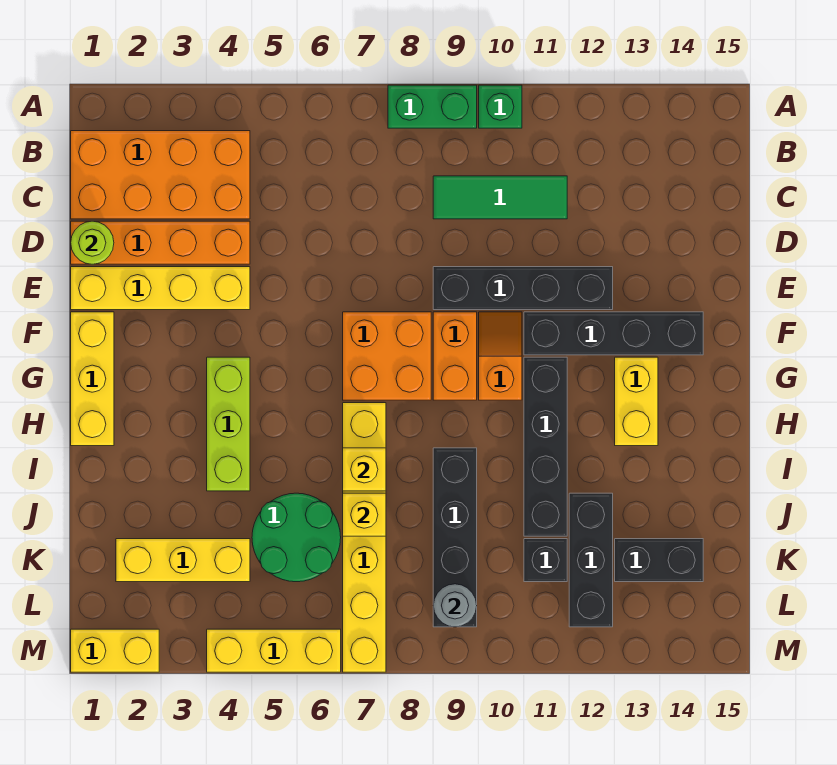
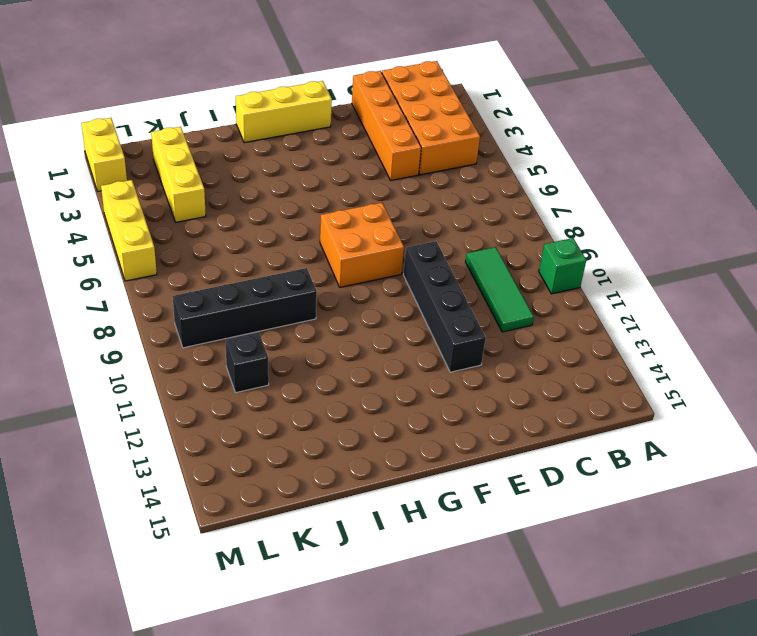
none -> green brick A8:A9 level 1
none -> yellow brick E1:E4 level 1
none -> orange brick F9:G9 level 1

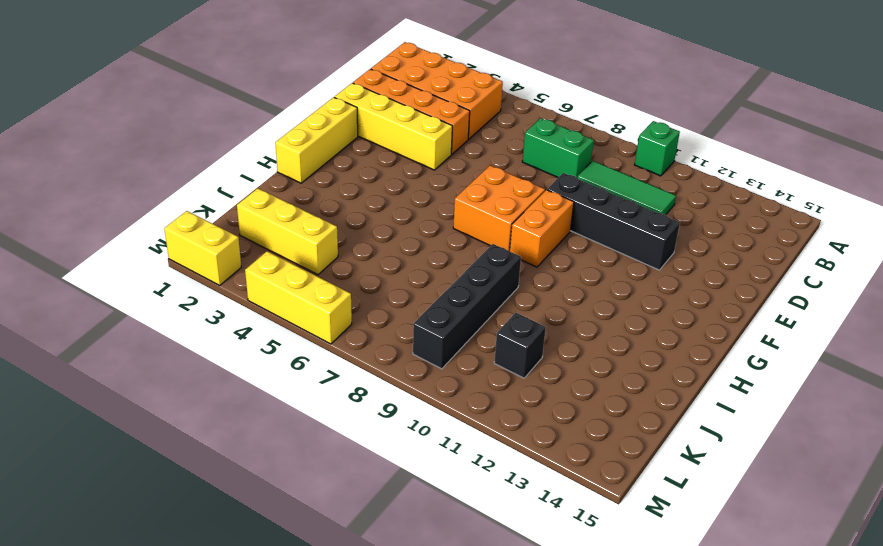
green brick C7:C8 level 1 -> green brick A8:A9 level 1
none -> orange slope F10:G10 level 1 top G
none -> black brick F11:F14 level 1
none -> lime brick G4:I4 level 1

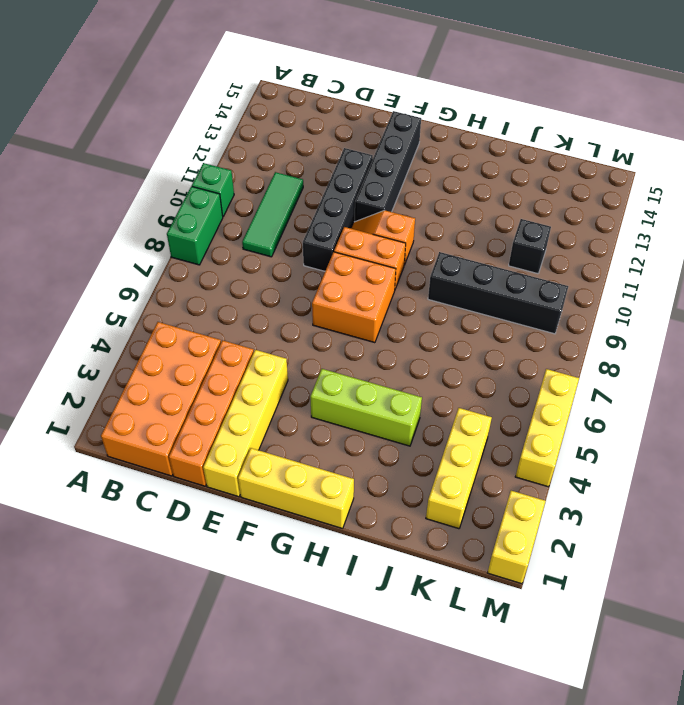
none -> black brick G11:J11 level 1
none -> yellow brick G13:H13 level 1
none -> yellow brick H7:M7 level 1

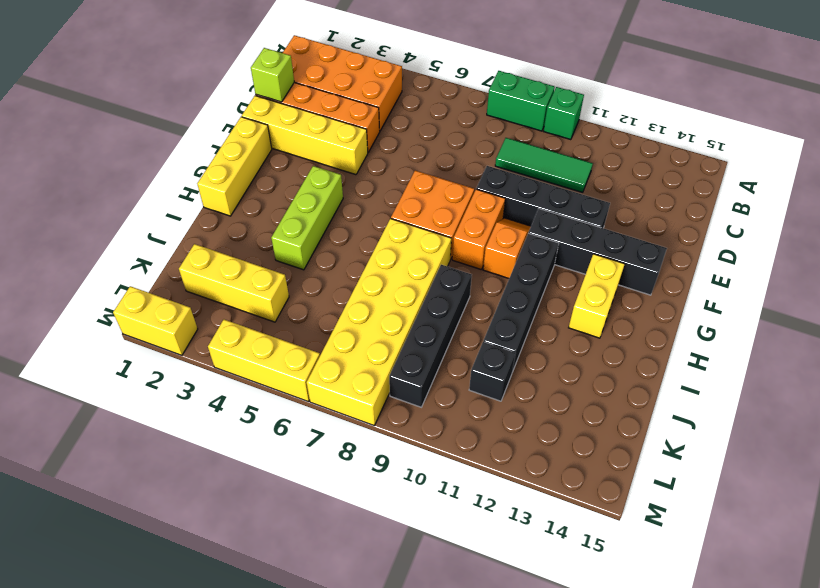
lime brick D1 level 2 -> lime round brick D1 level 2
yellow brick H7:M8 level 1 -> yellow brick H7:M7 level 1
none -> green round brick J5:K6 level 1
none -> black brick J12:L12 level 1
none -> black brick K13:K14 level 1

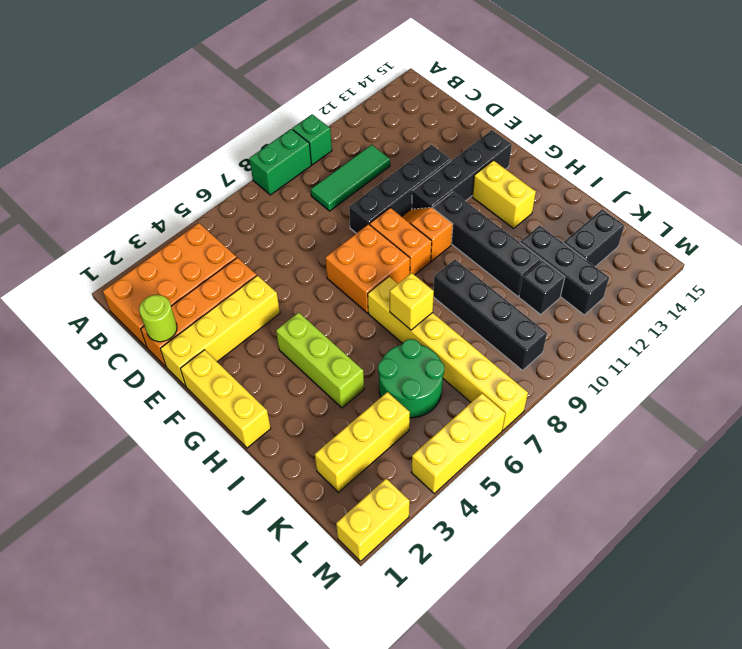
none -> yellow brick J7 level 2
none -> grey round brick L9 level 2

